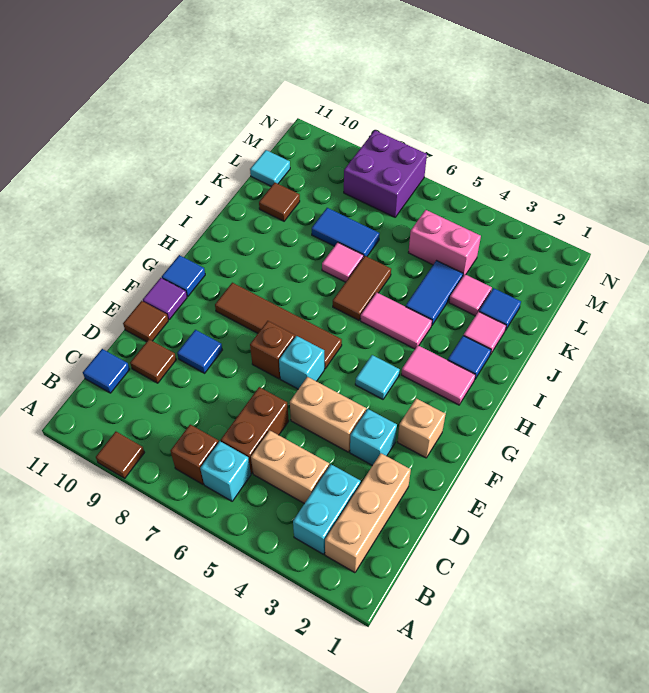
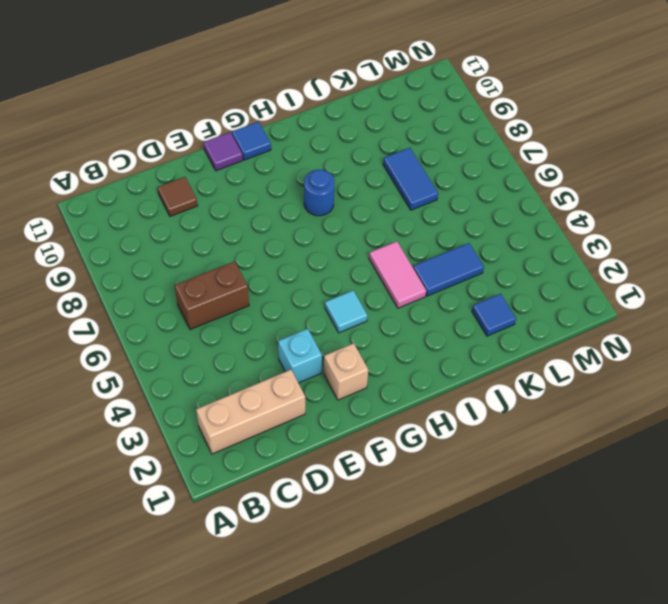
blue round brick H8 level 1 -> none
none -> brown tile A9 level 1
none -> cyan brick B3:C3 level 1
none -> cyan brick B6 level 1
none -> brown brick B7 level 1

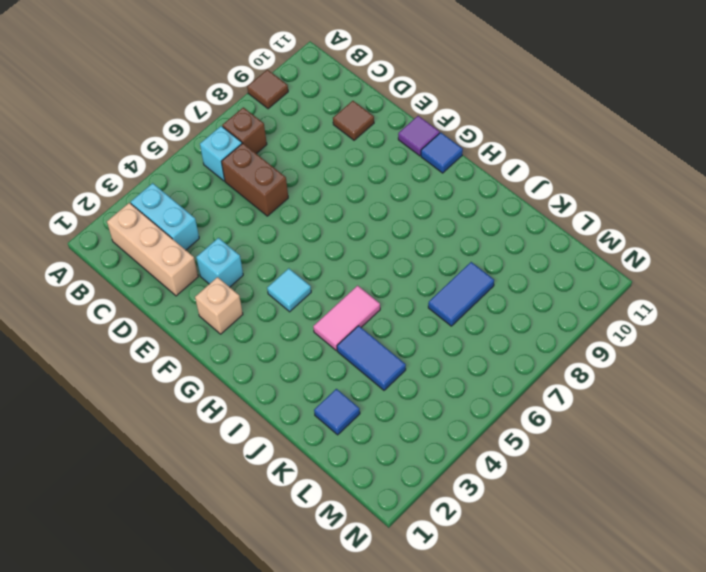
none -> tan brick C4:C5 level 1
none -> blue tile C11 level 1
none -> tan brick E4:E5 level 1
none -> blue tile E9 level 1

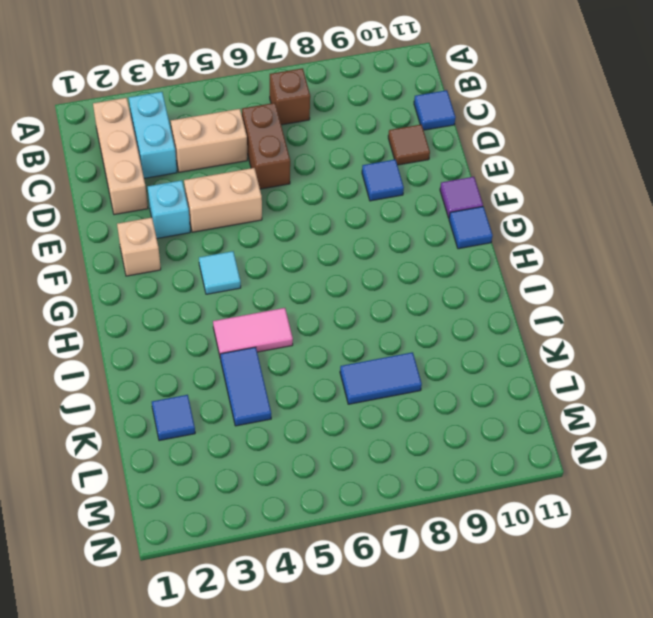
none -> brown tile A9 level 1
none -> cyan brick B6 level 1
none -> brown tile E11 level 1
none -> cyan brick F6 level 1

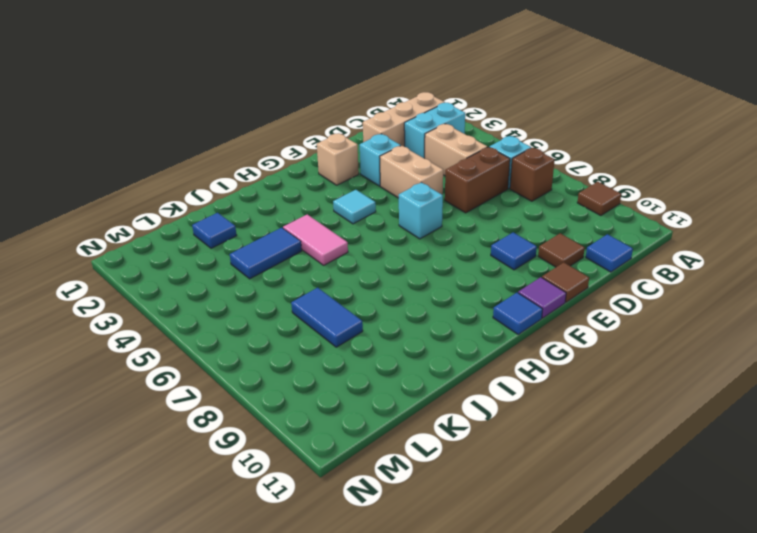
none -> brown brick F7 level 1
none -> brown tile G6:G9 level 1
none -> pink tile H2:H3 level 1
none -> blue tile I2 level 1

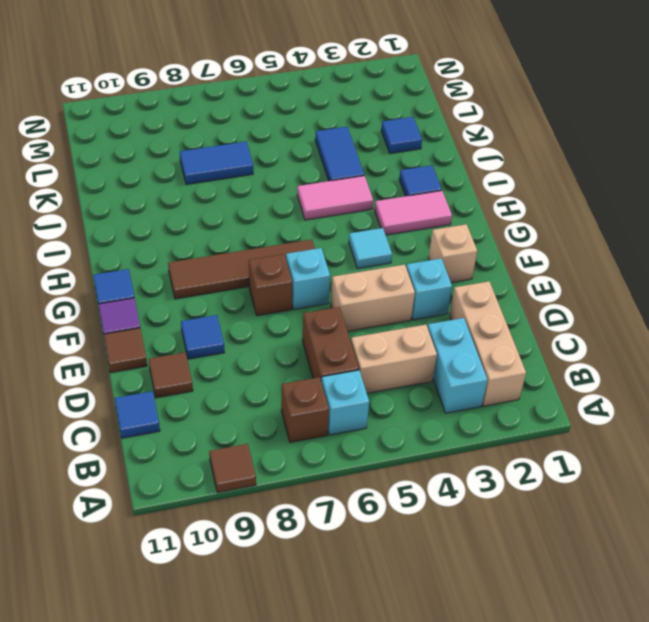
none -> brown tile I6:J6 level 1
none -> pink tile J2 level 1
none -> pink tile J7 level 1
none -> pink tile K3 level 1

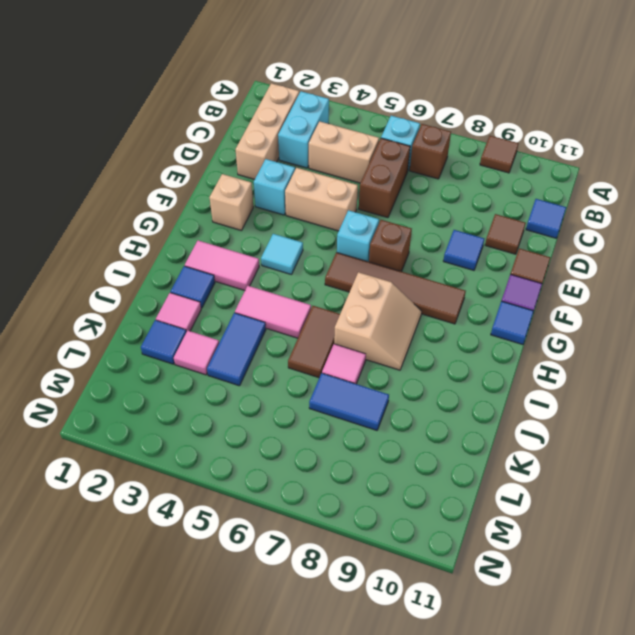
tan slope H7:I8 level 1 top 7 -> none
none -> brown tile K10 level 1
none -> pink brick L4:L5 level 1
none -> cyan tile L11 level 1
none -> purple brick M7:N8 level 1

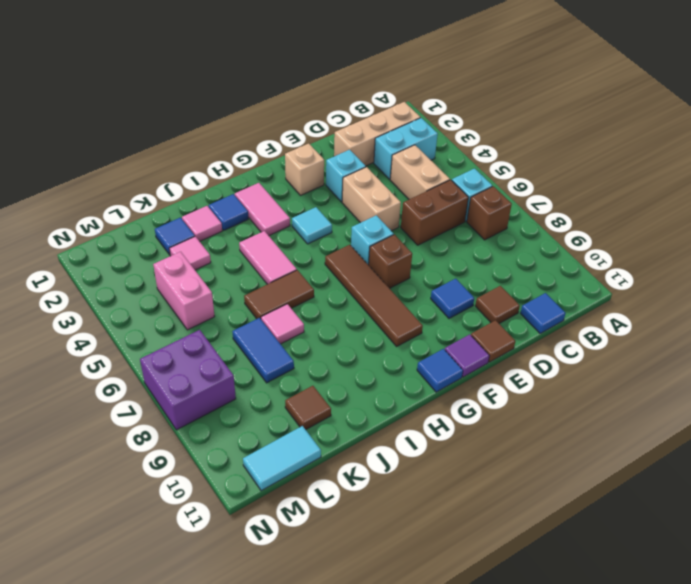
cyan tile L11:M11 level 1 -> cyan tile L11 level 1
none -> brown tile A9 level 1
none -> blue tile J4:K4 level 1

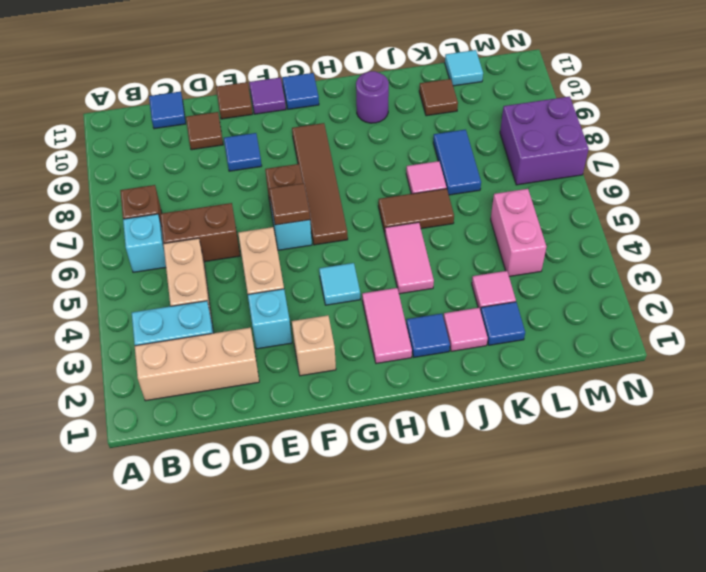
brown tile F6 level 2 -> brown tile A9 level 1
purple round brick I10 level 1 -> none
none -> blue tile J4:K4 level 1

